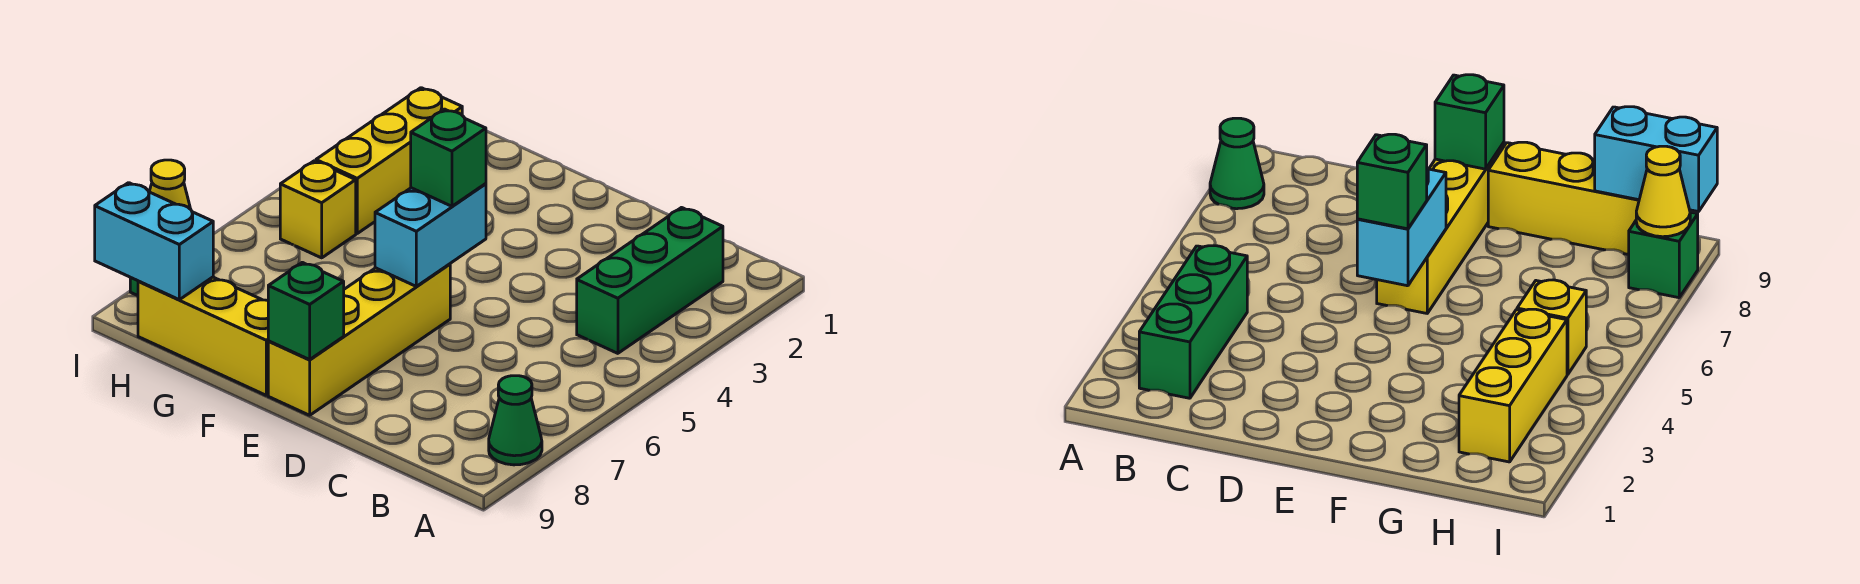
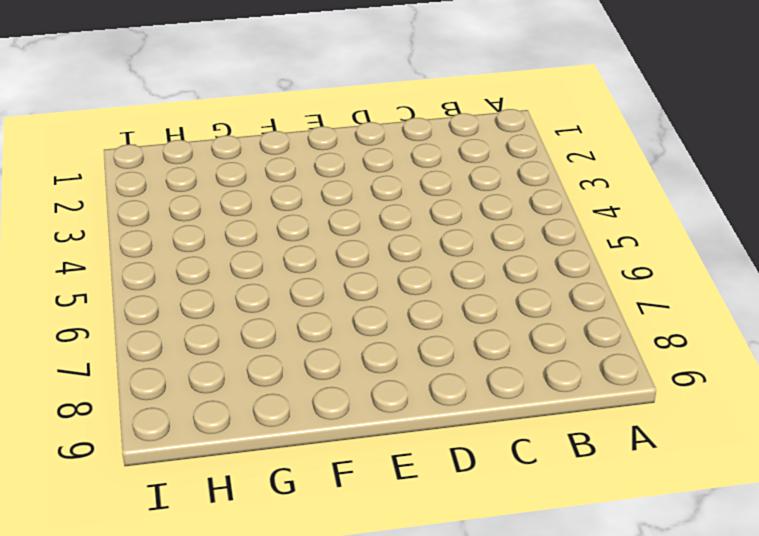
none -> green cone A8 level 1
none -> green brick B2:B4 level 1
none -> yellow brick E6:E9 level 1

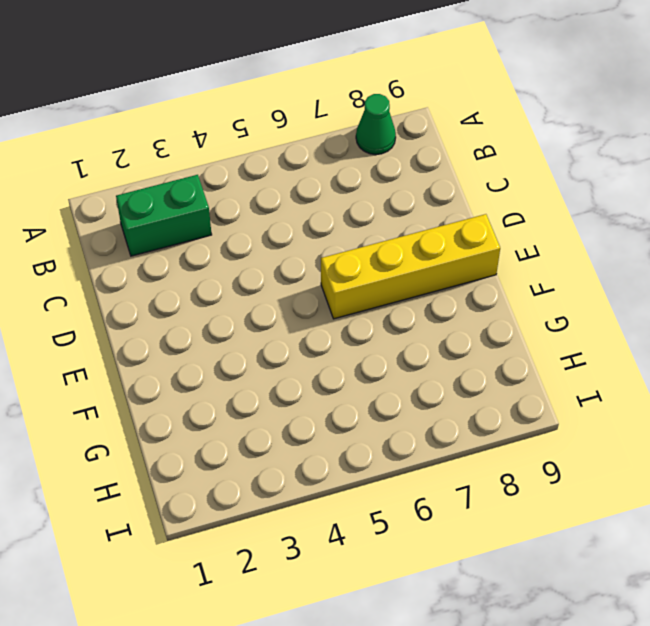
green brick B2:B3 level 1 -> green brick B2:B4 level 1
none -> yellow brick F9:H9 level 1
none -> yellow brick H2:H4 level 1
none -> yellow brick H5 level 1

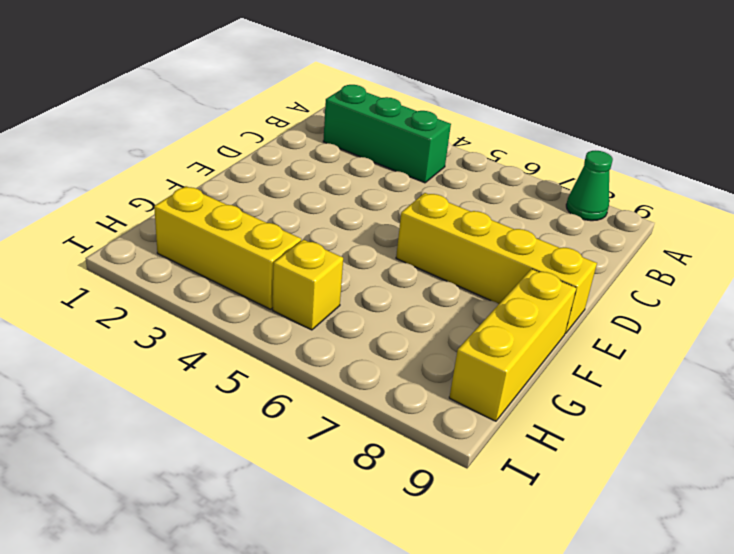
none -> green brick I8 level 1
none -> cyan brick E5:E6 level 2
none -> green brick E9 level 2

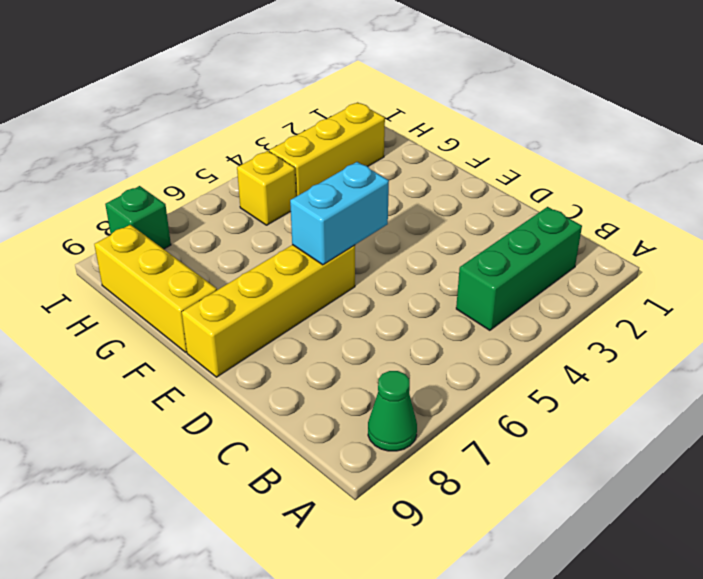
none -> green brick E9 level 2
none -> cyan brick H9:I9 level 2
none -> yellow cone I8 level 2

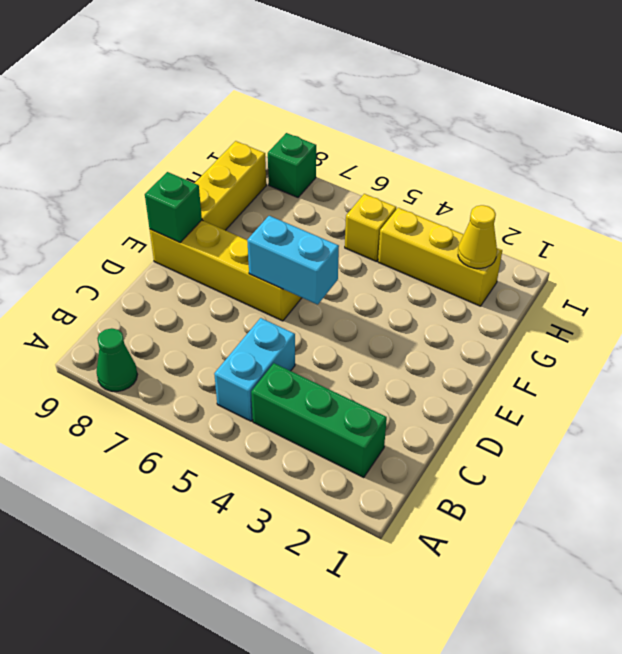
cyan brick B5:C5 level 1 -> cyan brick H9:I9 level 2
yellow cone H2 level 2 -> yellow cone I8 level 2
none -> green brick E5 level 3

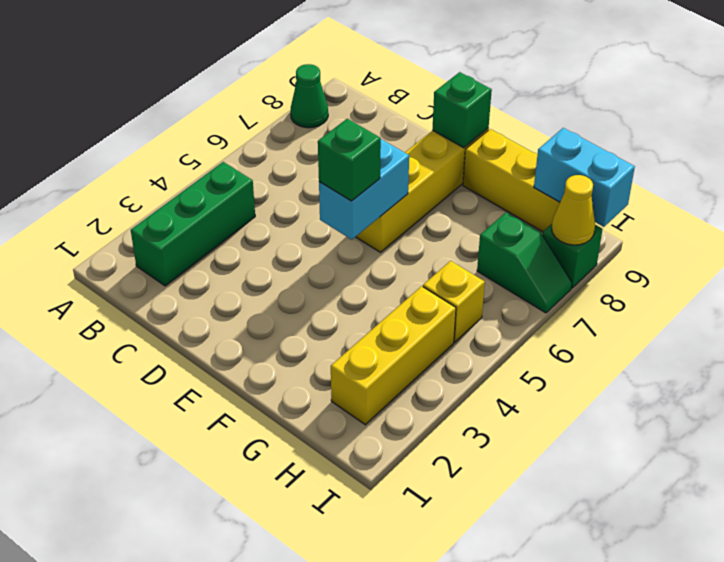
green slope H7:I7 level 1 top H -> none

